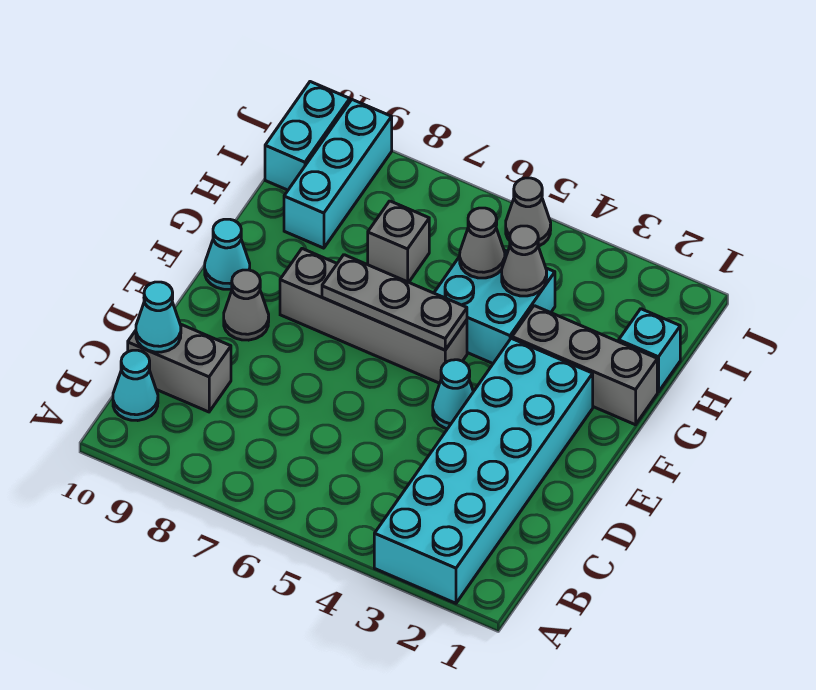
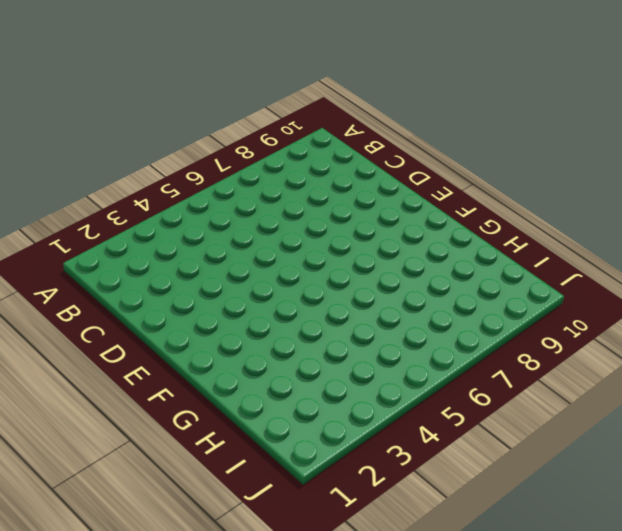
none -> cyan brick A2:F3 level 1
none -> cyan cone B10 level 1
none -> grey brick C9:C10 level 1

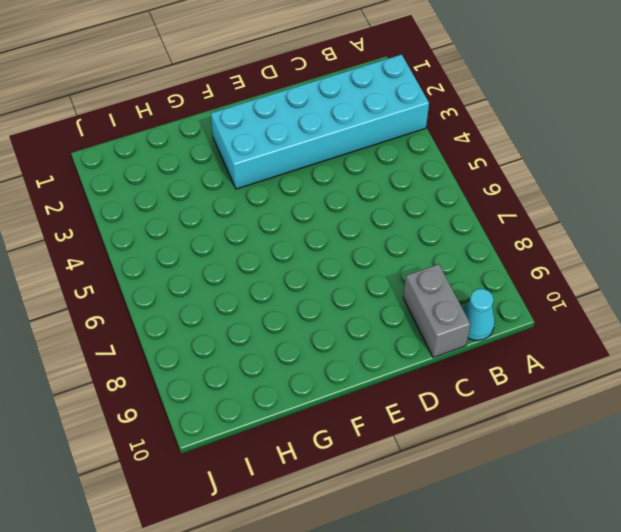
none -> cyan cone E4 level 1
none -> grey cone E9 level 1
none -> grey brick F5:F8 level 1

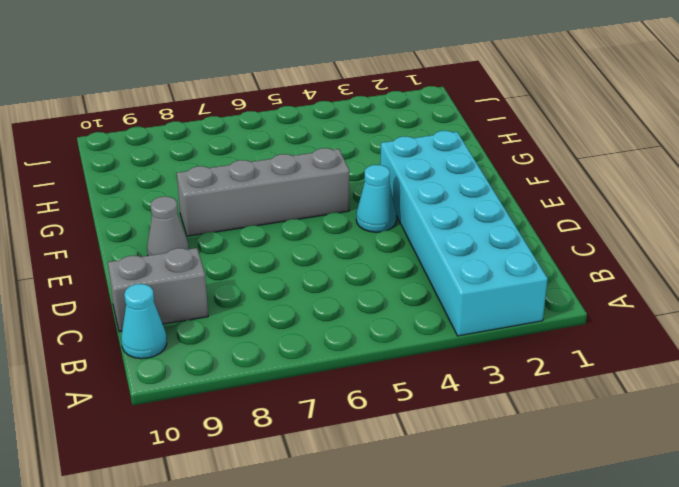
none -> cyan cone F10 level 1
none -> grey brick G1:G3 level 1
none -> cyan brick G4:H5 level 1

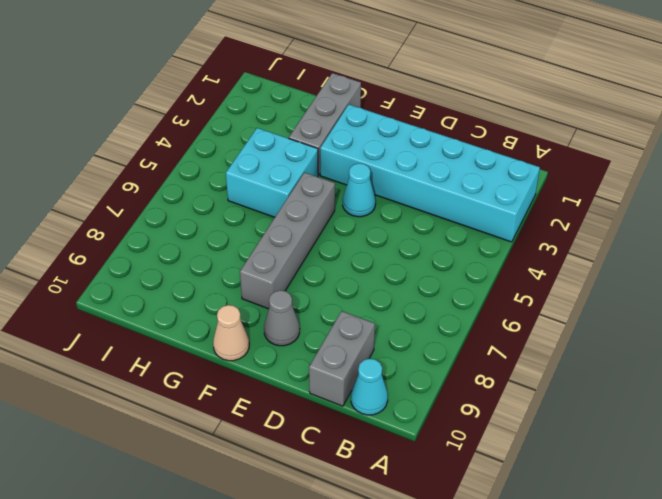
tan cone F10 level 1 -> cyan cone F10 level 1
none -> cyan brick H1 level 1
none -> grey brick H7 level 1
none -> cyan brick H9:J9 level 1

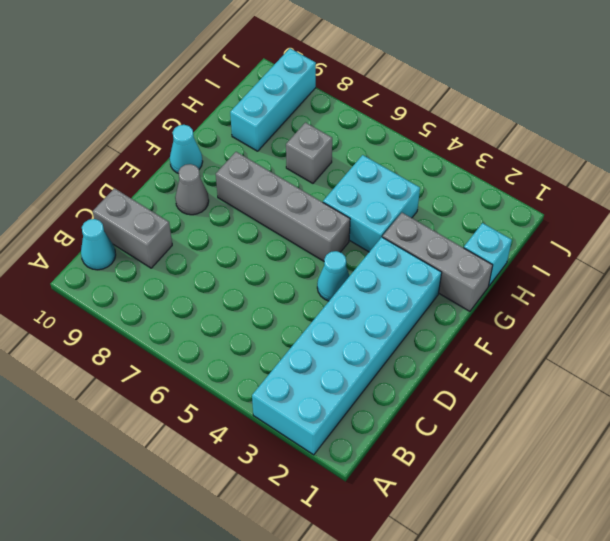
none -> cyan brick I10:J10 level 1
none -> grey cone J5 level 1
none -> cyan cone C10 level 2

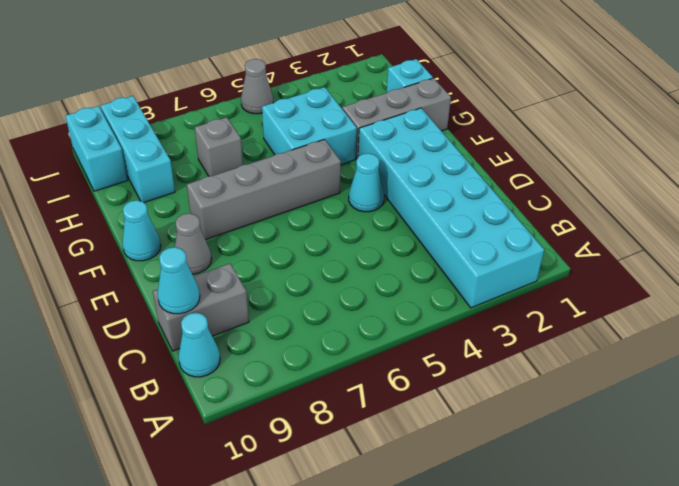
none -> grey plate F5:F7 level 2
none -> grey cone H4 level 2
none -> grey cone H5 level 2

